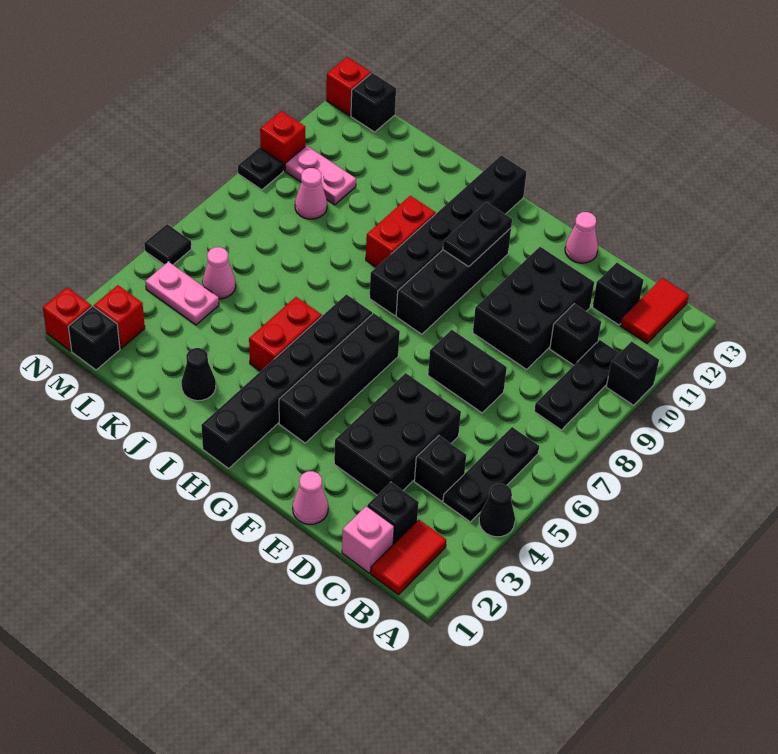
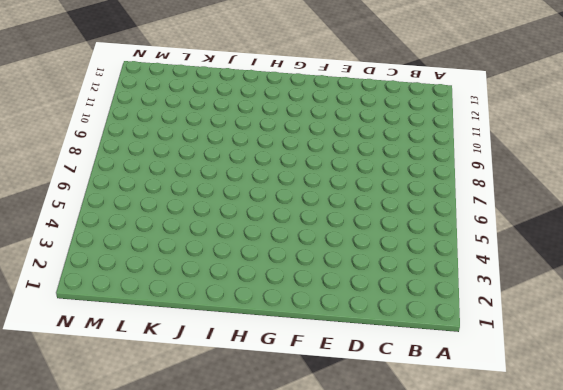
none -> black cone A4 level 1
none -> black brick A10 level 1
none -> red tile B1:B2 level 1
none -> black plate B4:B6 level 1

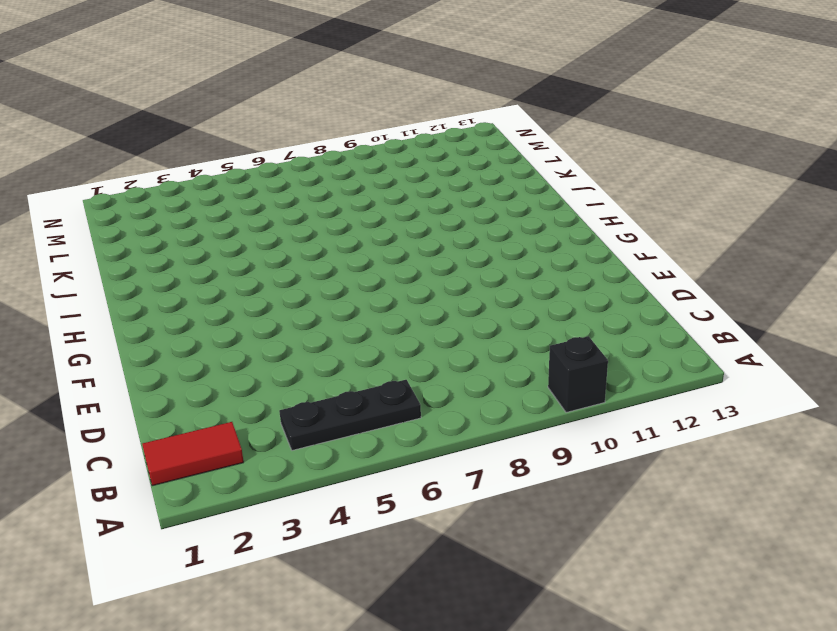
none -> black cone A4 level 1
none -> black plate B8:B10 level 1
none -> red tile B12:B13 level 1
none -> pink brick C1 level 1

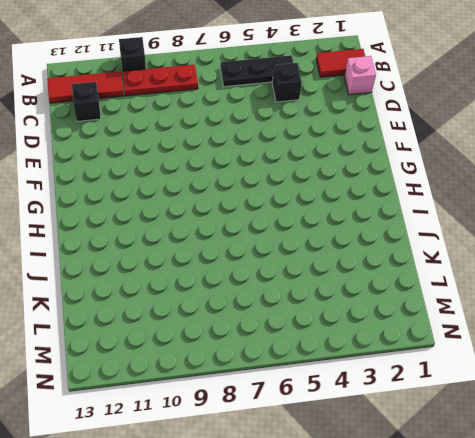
red plate B8:B10 level 1 -> black plate B8:B10 level 1
red tile B11:B13 level 1 -> red tile B12:B13 level 1
none -> black cone A4 level 1
none -> black brick C2 level 1
none -> black brick C10 level 1
none -> black brick D3:E5 level 1

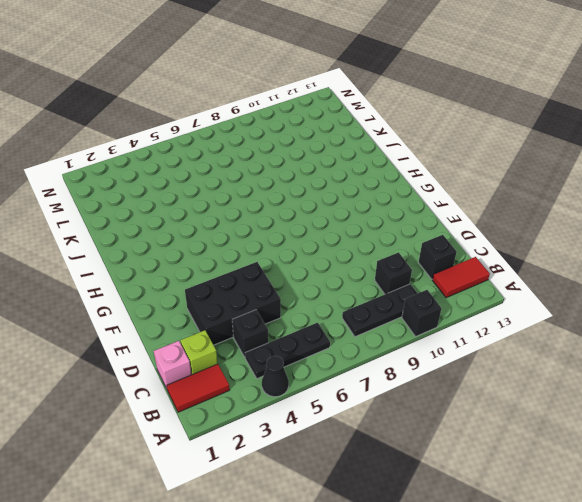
lime brick C2 level 1 -> black brick C2 level 1
none -> black brick D7:E7 level 1
none -> black brick D9:E11 level 1
none -> pink cone E1 level 1
none -> pink cone E13 level 1

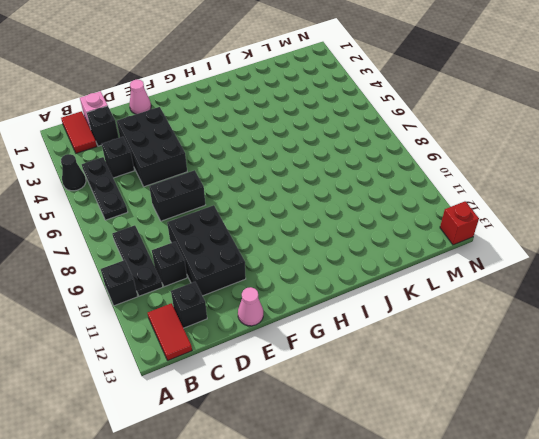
none -> black brick G3:G6 level 1
none -> black brick G8:G11 level 1
none -> black brick H1:H6 level 1
none -> black brick H8:H13 level 1

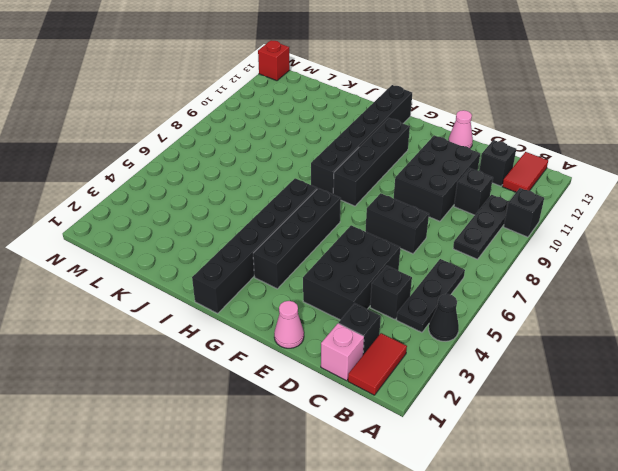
none -> red brick I4:I5 level 1
none -> red brick I9:I10 level 1
none -> black cone J2 level 1
none -> pink plate L4:M4 level 1

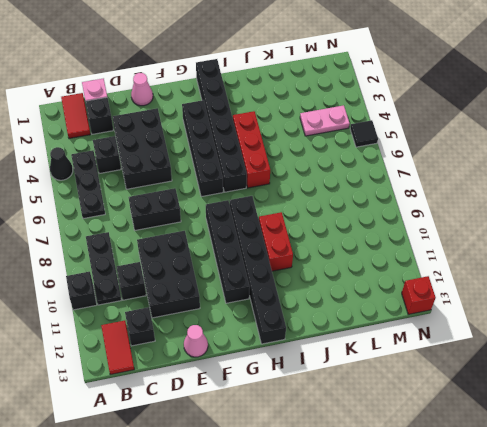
red brick I4:I6 level 1 -> red brick I4:I5 level 1
none -> black cone J2 level 1
none -> pink cone L5 level 1
none -> pink cone L9 level 1
none -> pink plate L10:M10 level 1

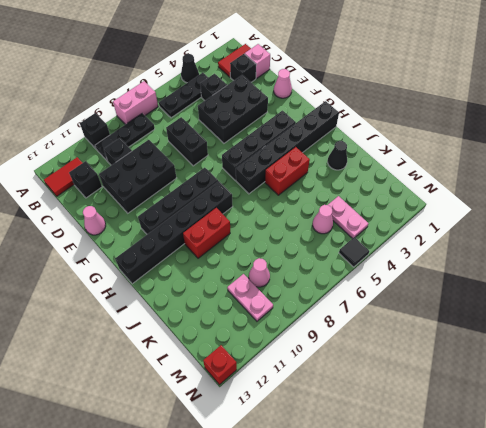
pink brick A7:A8 level 1 -> none
none -> black brick M1 level 1
none -> red brick M2 level 1
none -> black brick M13 level 1
none -> red brick N1 level 1

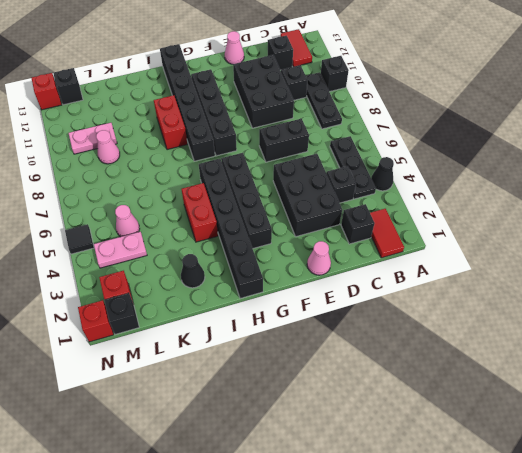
none -> pink brick C1 level 1
none -> black plate N9 level 1
none -> red brick N10 level 1
none -> black plate G10:G11 level 2

